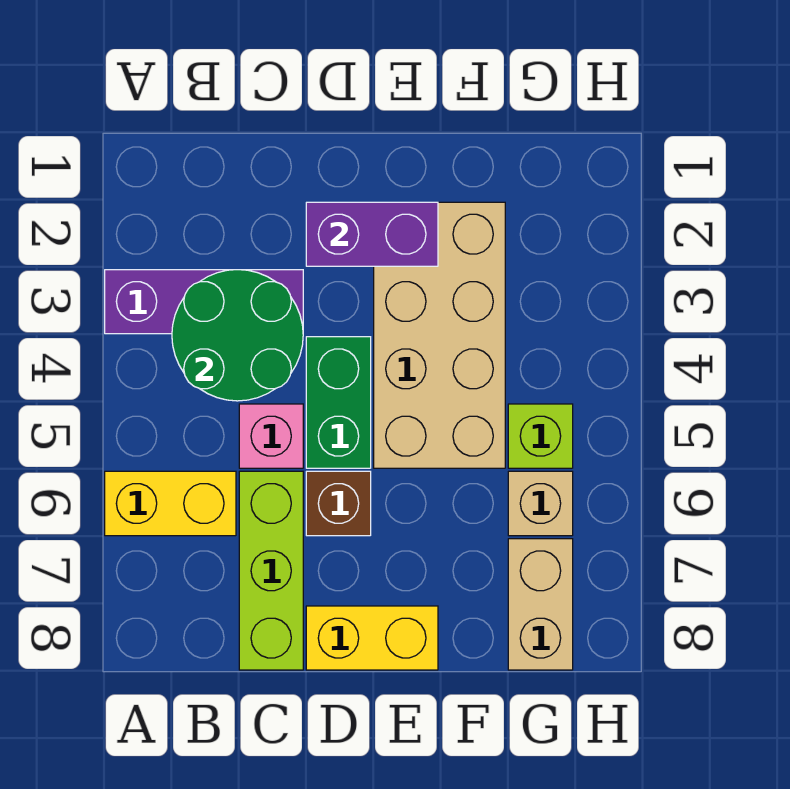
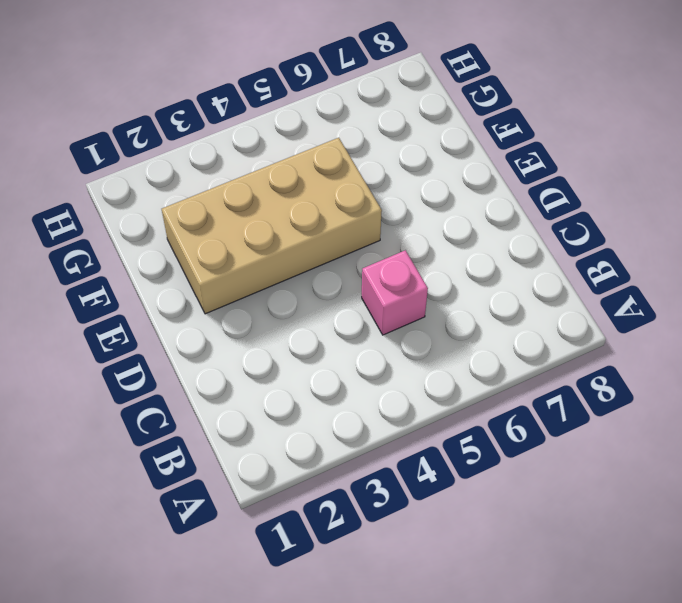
none -> purple brick A3:C3 level 1
none -> yellow brick A6:B6 level 1
none -> lime brick C6:C8 level 1

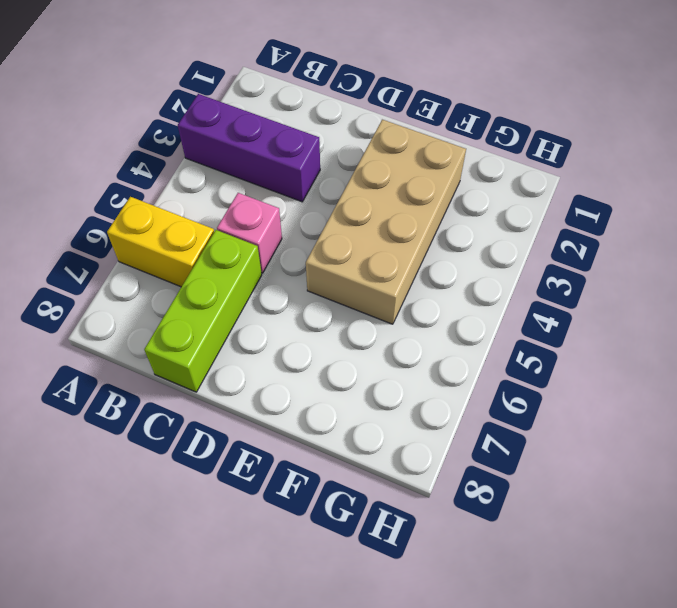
none -> green brick D4:D5 level 1
none -> brown brick D6 level 1
none -> yellow brick D8:E8 level 1

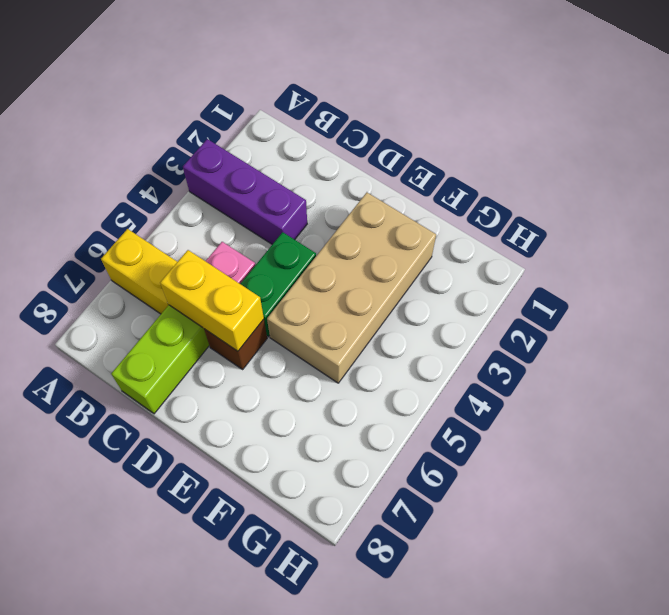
yellow brick C6:D6 level 2 -> yellow brick D8:E8 level 1
none -> lime brick G5 level 1
none -> tan brick G6 level 1
none -> tan brick G7:G8 level 1

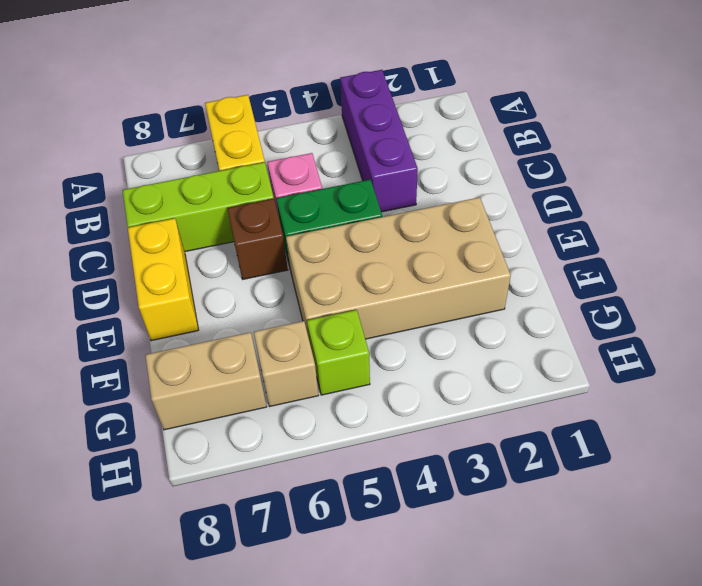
none -> green round brick B3:C4 level 2
none -> purple brick D2:E2 level 2

